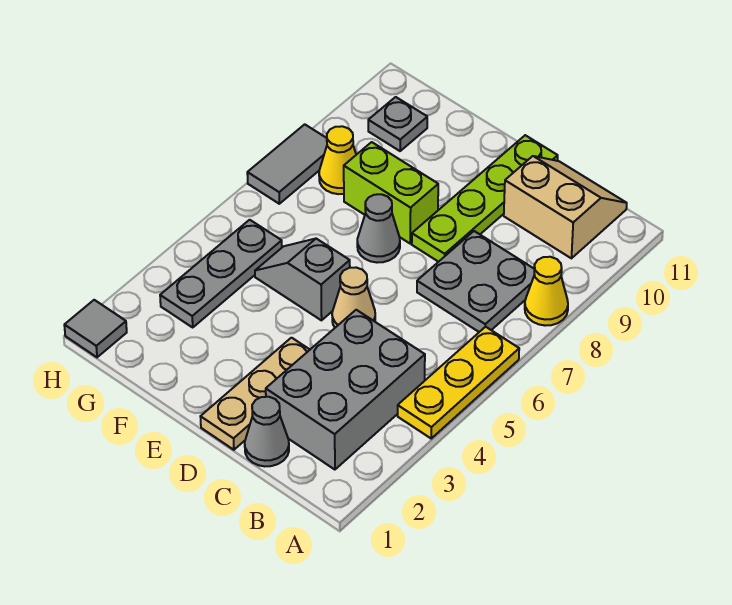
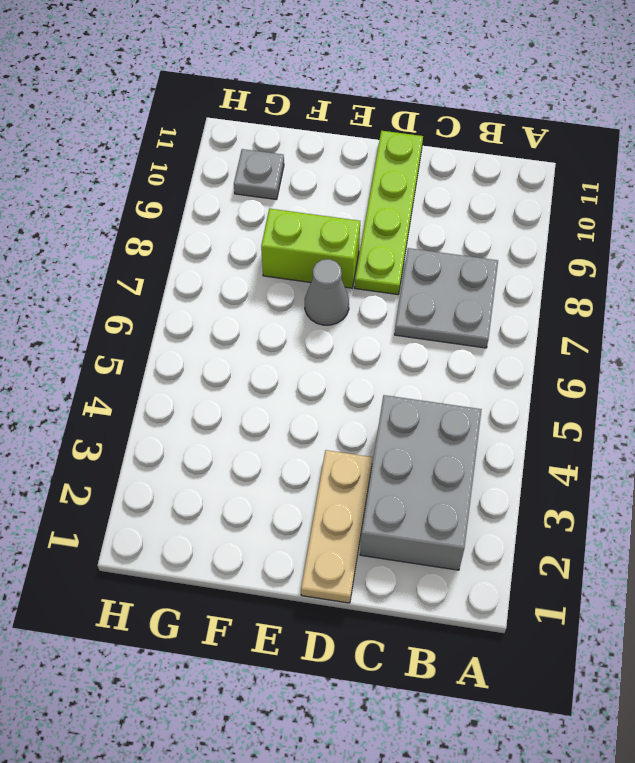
none -> yellow plate A4:A6 level 1
none -> yellow cone A8 level 1
none -> tan slope B10:C11 level 1 top 10

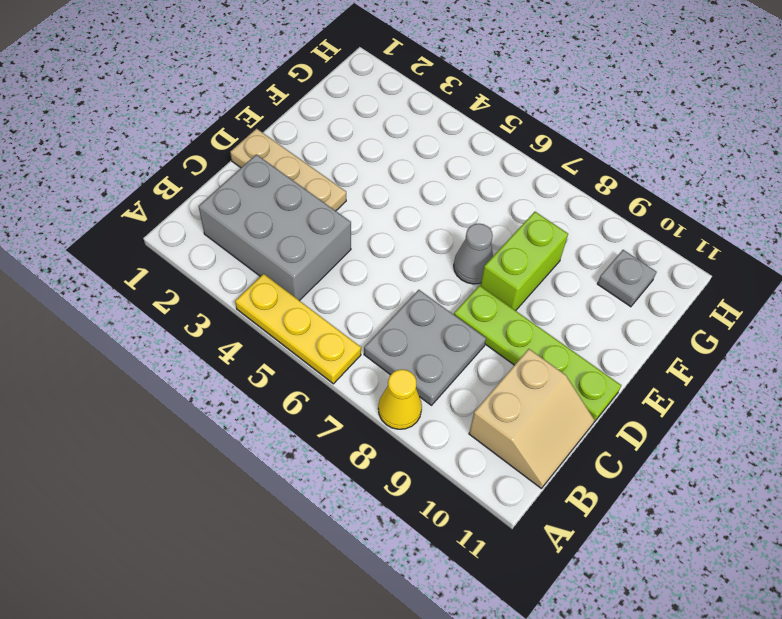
none -> grey cone C1 level 1
none -> tan cone D5 level 1
none -> grey slope E5:F5 level 1 top E

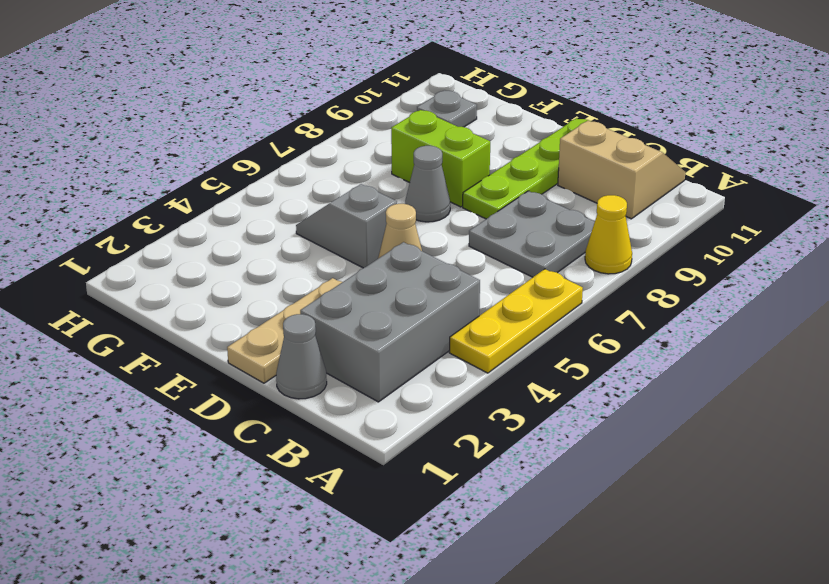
none -> grey plate G3:G5 level 1
none -> yellow cone G8 level 1
none -> grey tile H1 level 1

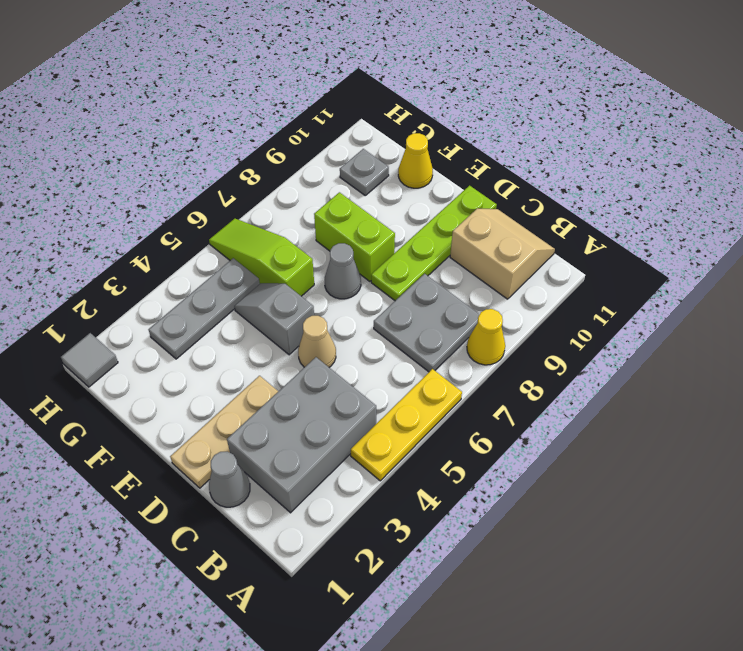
lime slope F6:H6 level 1 top F -> none
yellow cone F11 level 1 -> yellow cone G8 level 1
none -> grey tile H7:H8 level 1

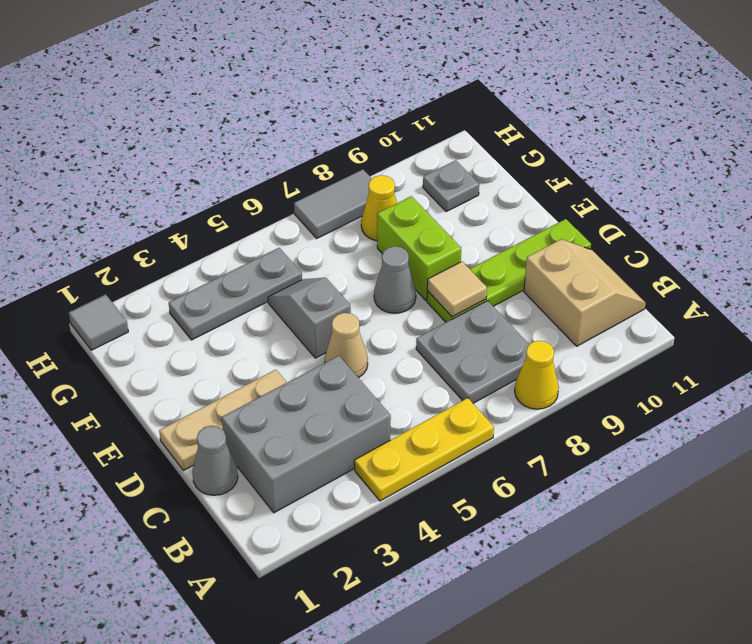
tan tile D8 level 2 -> none

